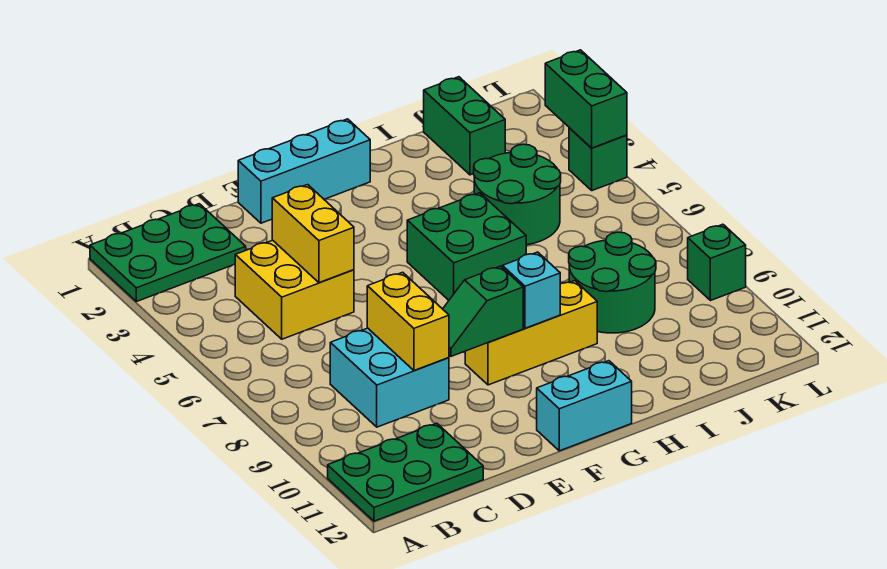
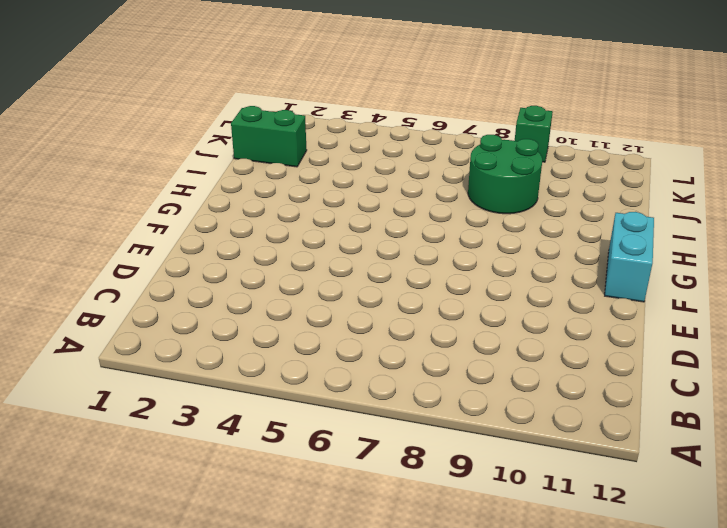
none -> green plate A1:C2 level 1
none -> green plate A11:C12 level 1
none -> yellow brick C4:D5 level 1

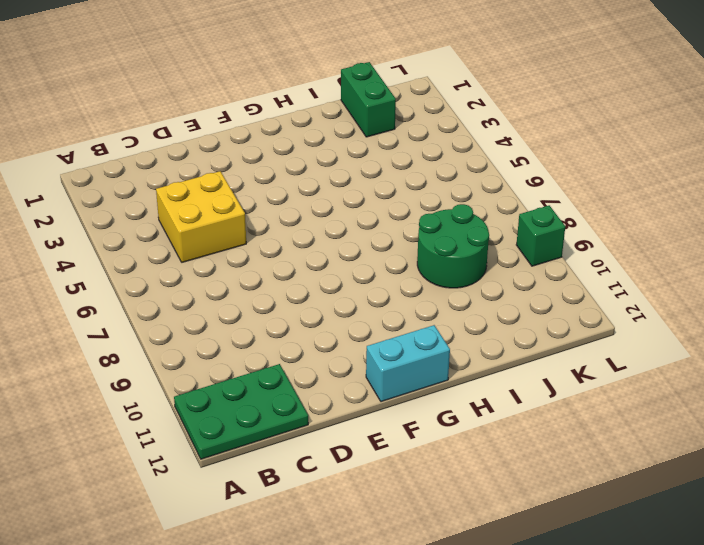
none -> green plate A1:C2 level 1
none -> cyan brick C8:D9 level 1
none -> cyan brick E1:G1 level 1

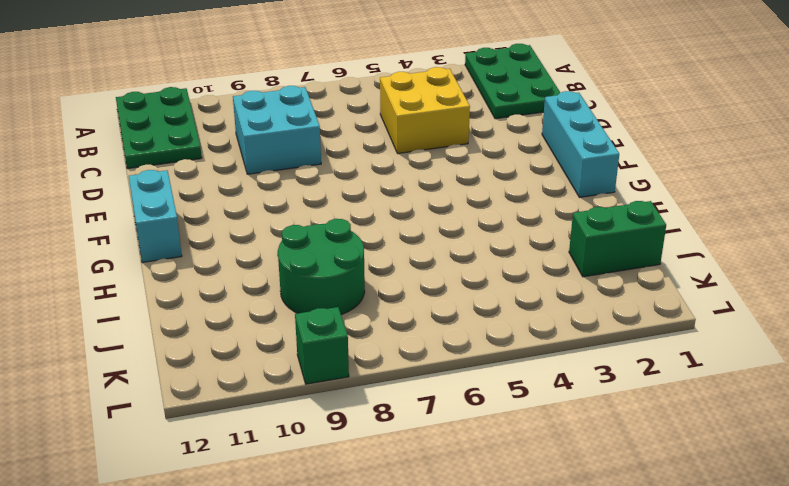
none -> yellow brick F9:H9 level 1
none -> green brick G5:H6 level 1
none -> green round brick I4:J5 level 1

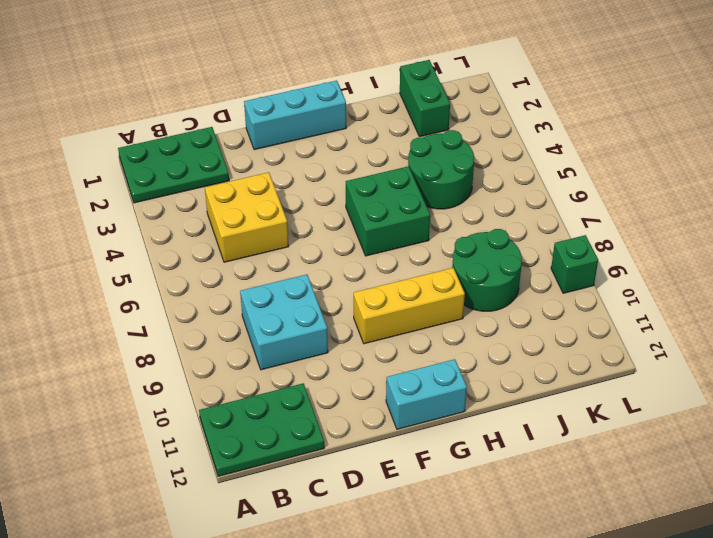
none -> green brick L4 level 1
none -> yellow brick D4:D5 level 2
none -> yellow brick D8:D9 level 2

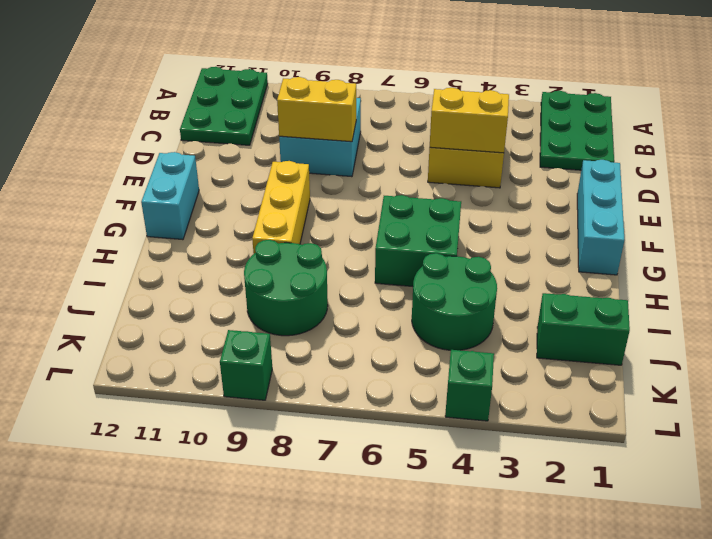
none -> green slope E9:F9 level 2 top F
none -> cyan brick G9 level 2
none -> green brick L3:L4 level 2

